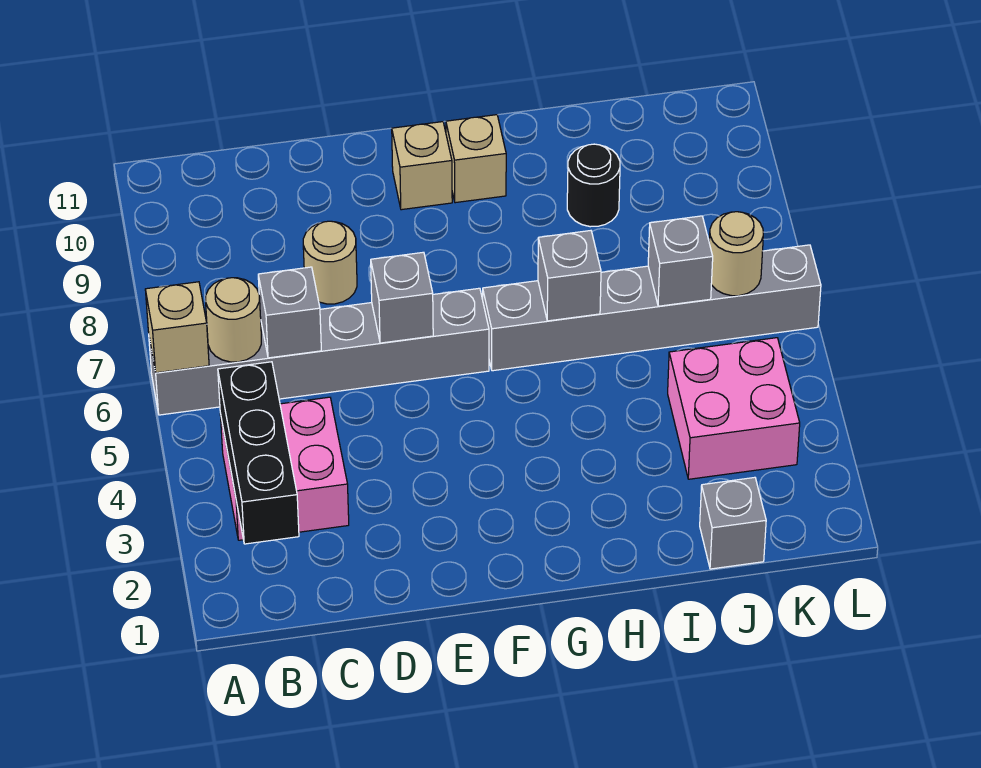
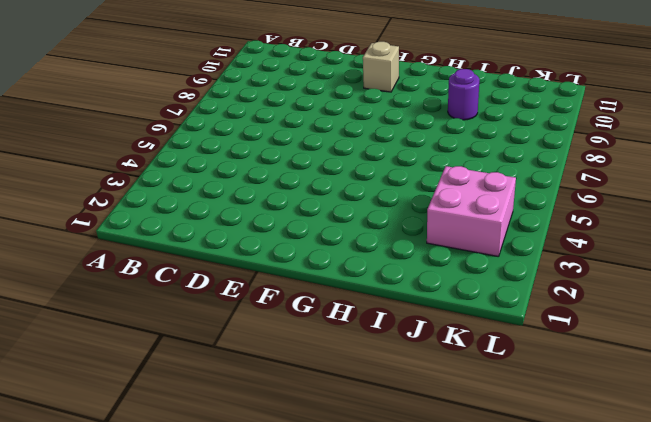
purple round brick I9 level 1 -> black round brick I9 level 1
none -> grey brick A6:F6 level 1
none -> pink brick B3:C4 level 1
none -> tan round brick D8 level 1

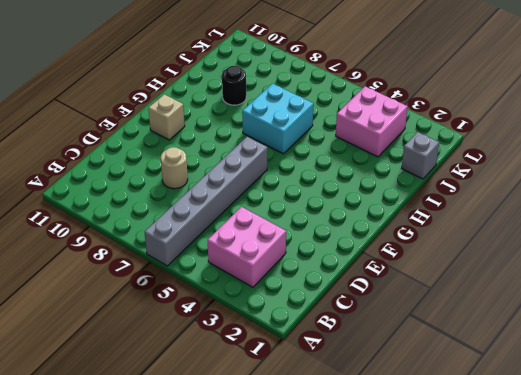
cyan brick H6:I7 level 1 -> grey brick G6:L6 level 1
none -> tan brick G10 level 1
none -> tan brick A6 level 2
none -> black brick B2:B4 level 2

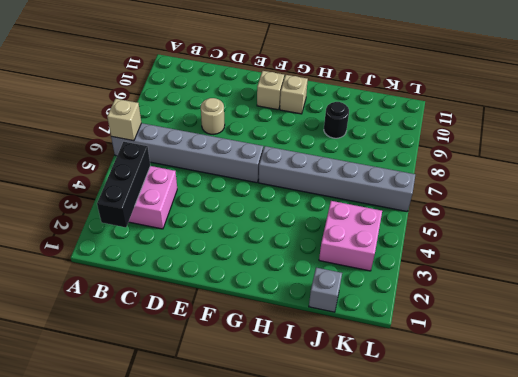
none -> tan round brick B6 level 2
none -> grey brick C6 level 2
none -> grey brick E6 level 2

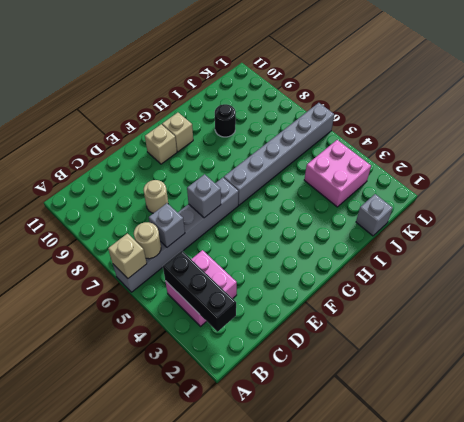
none -> grey brick H6 level 2
none -> grey brick J6 level 2
none -> tan round brick K6 level 2

